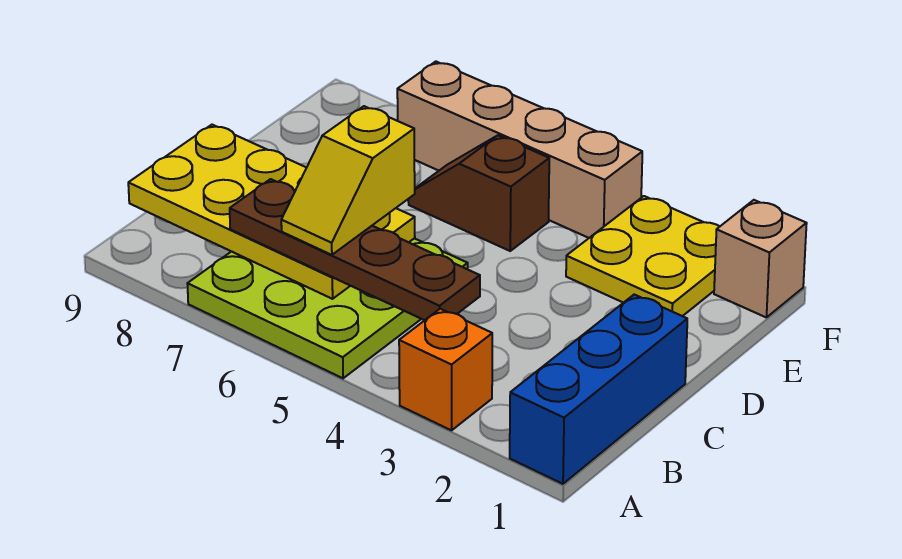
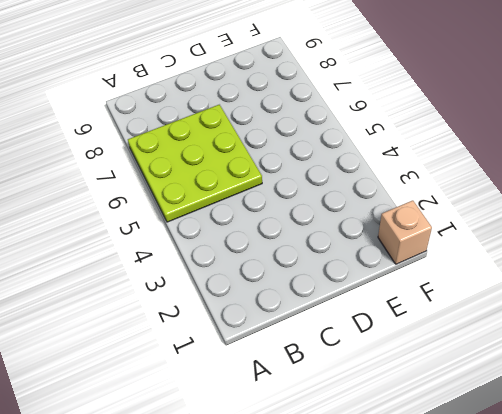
none -> blue brick A1:C1 level 1
none -> orange brick A3 level 1

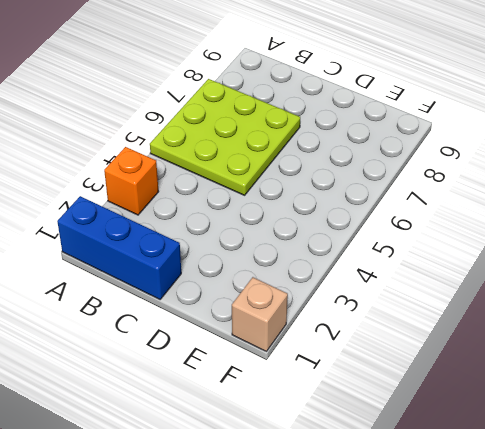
none -> yellow plate E2:F3 level 1
none -> brown slope E5:E6 level 1 top 5

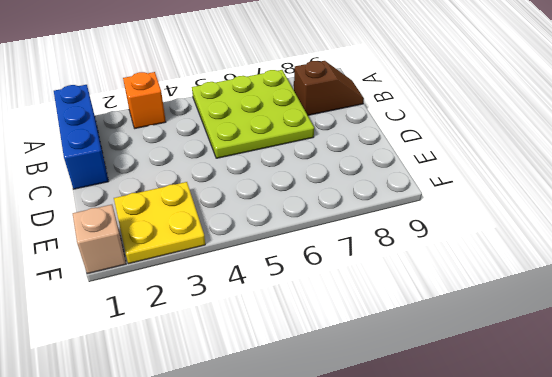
brown slope B8:B9 level 1 top 8 -> brown slope E5:E6 level 1 top 5
none -> tan brick F4:F7 level 1
none -> yellow plate B6:C9 level 2

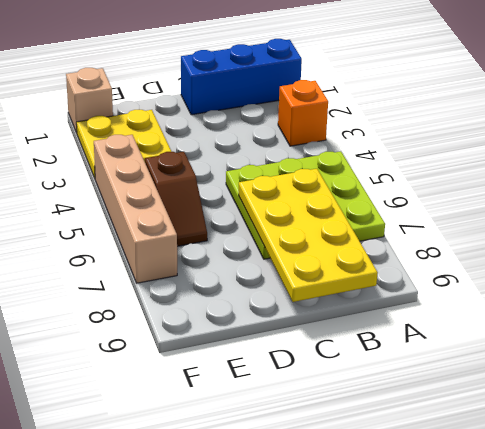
none -> brown plate B4:B7 level 3
none -> yellow slope B6:C6 level 4 top C

